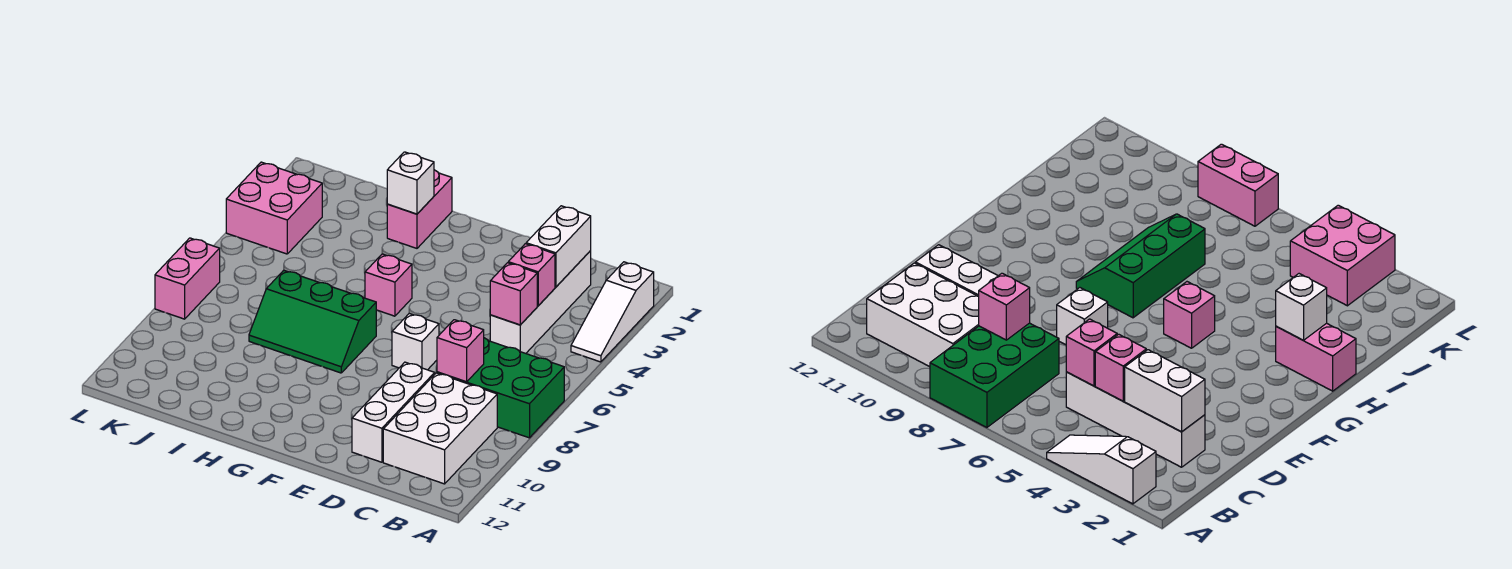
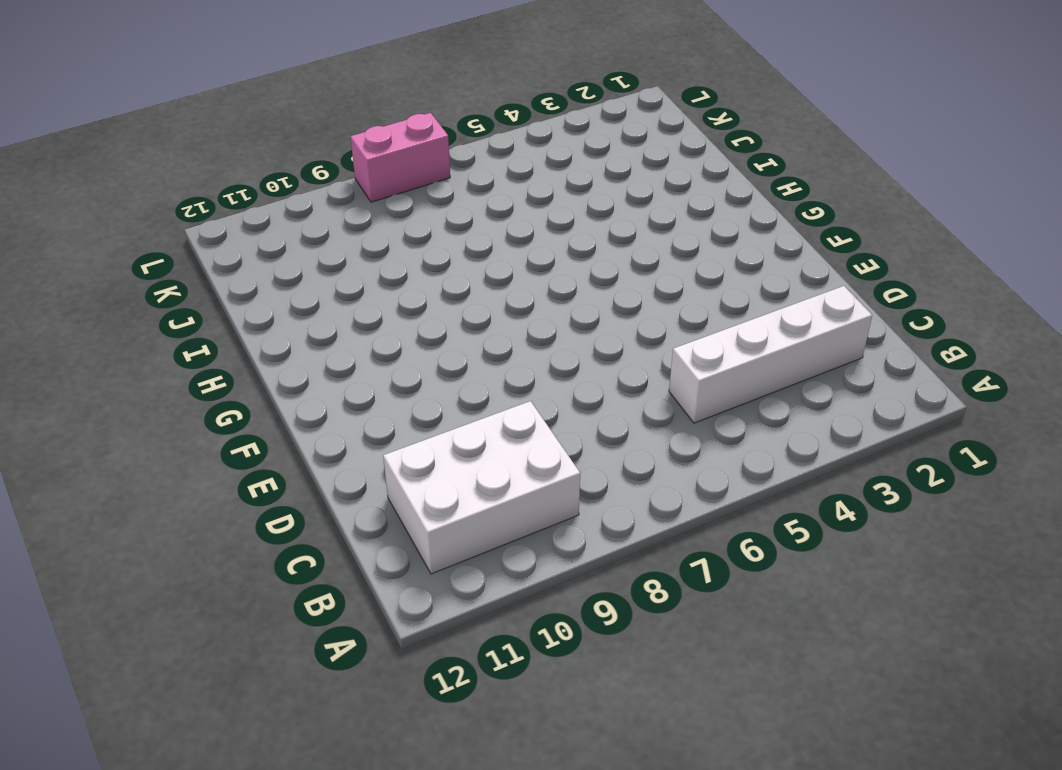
none -> white slope A2:A4 level 1 top 2
none -> green brick A7:C8 level 1
none -> white brick D9:D11 level 1

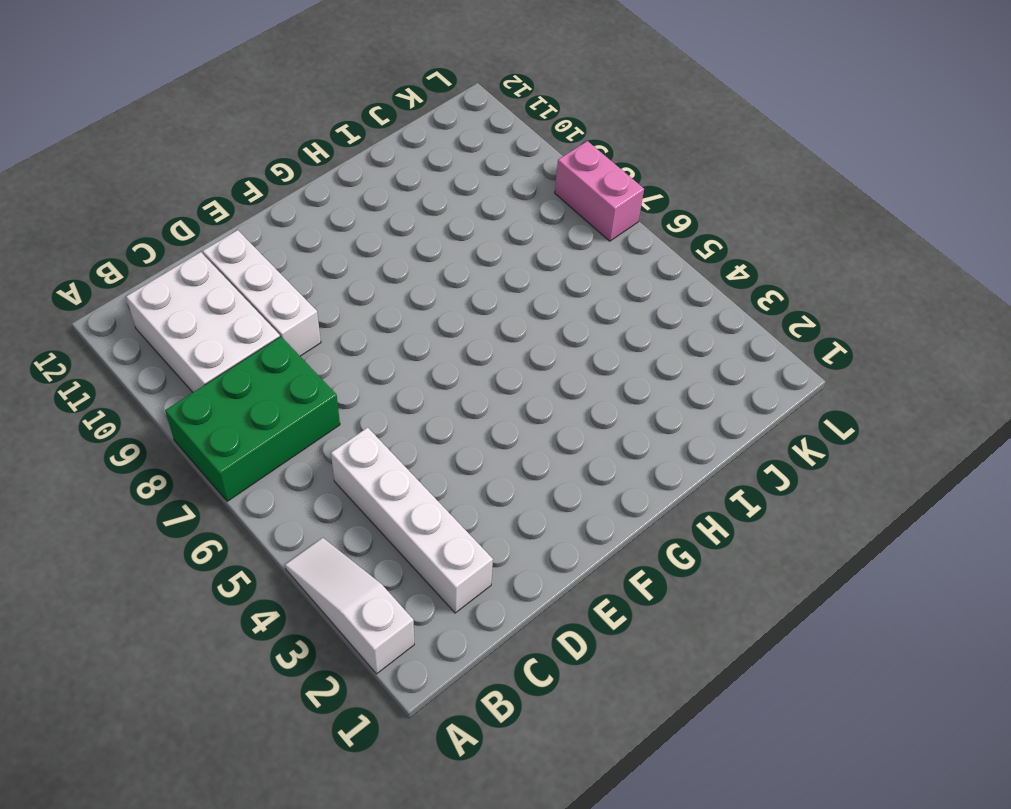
none -> white brick E7 level 1
none -> pink brick G5 level 1
none -> green slope G7:I8 level 1 top 7

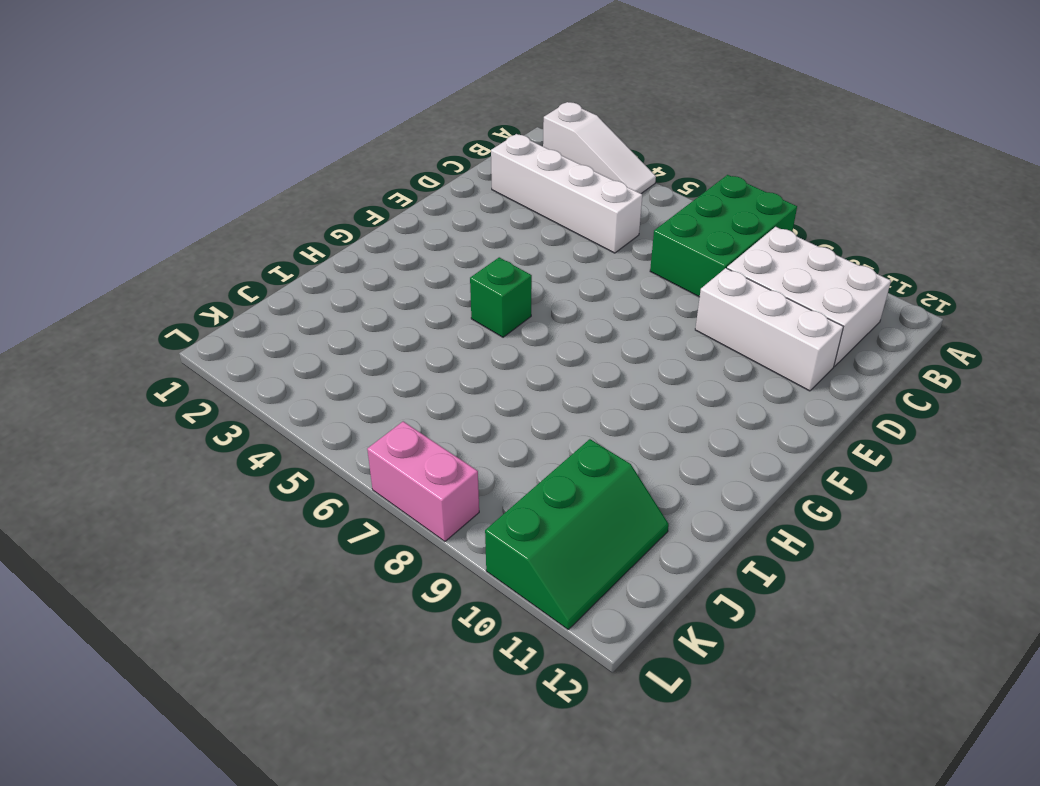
green brick G5 level 1 -> pink brick G5 level 1
green slope J10:L11 level 1 top 10 -> green slope G7:I8 level 1 top 7
none -> white brick E7 level 1
none -> pink brick H1:H2 level 1
none -> pink brick K3:L4 level 1

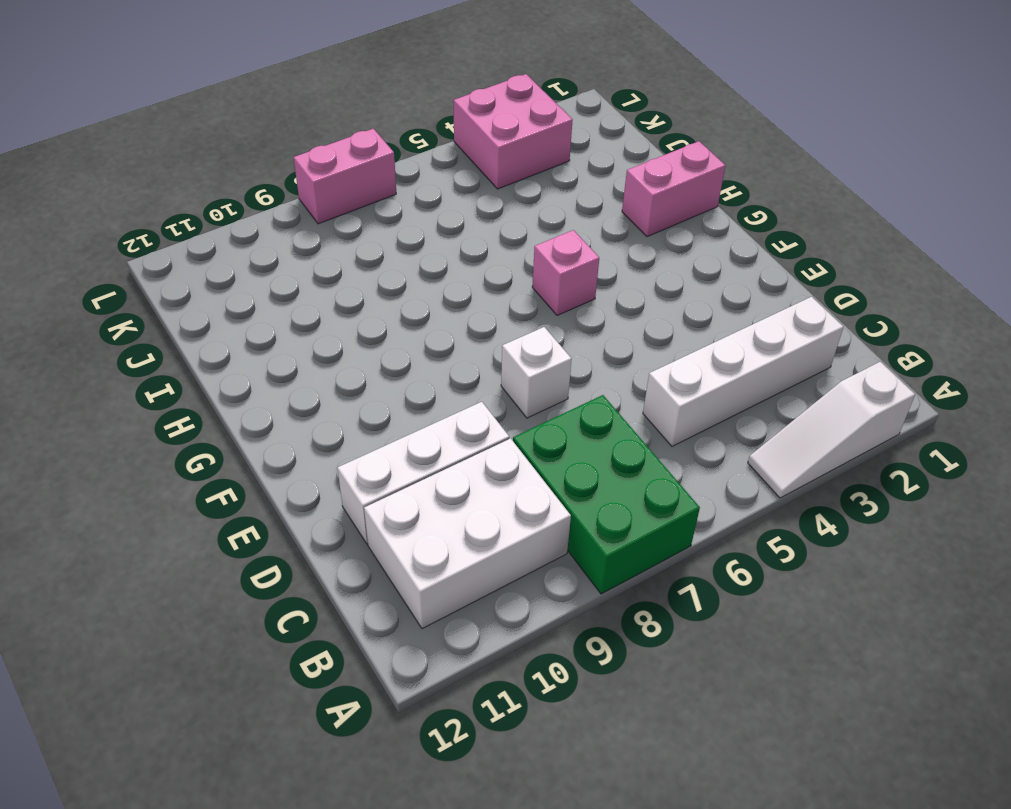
none -> green slope G7:I8 level 1 top 7
none -> white brick C2:C3 level 2
none -> pink brick C4 level 2

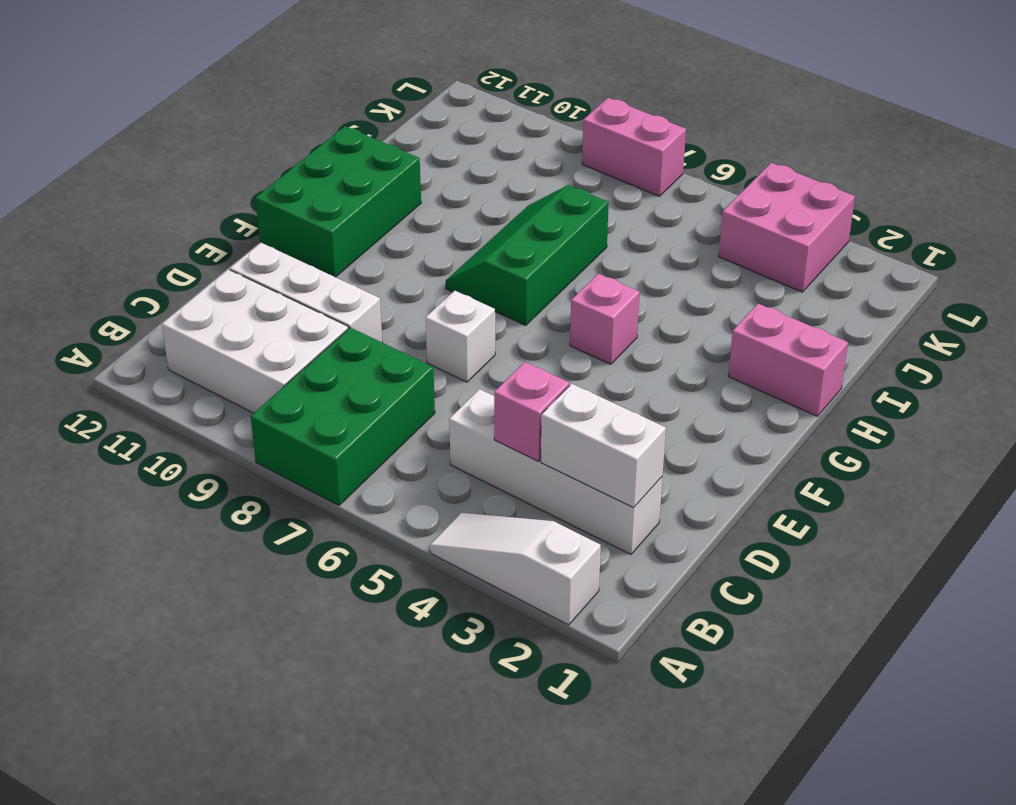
green brick F11:H12 level 1 -> none
none -> pink brick C5 level 2
none -> pink brick C8 level 2
none -> white brick H2 level 2

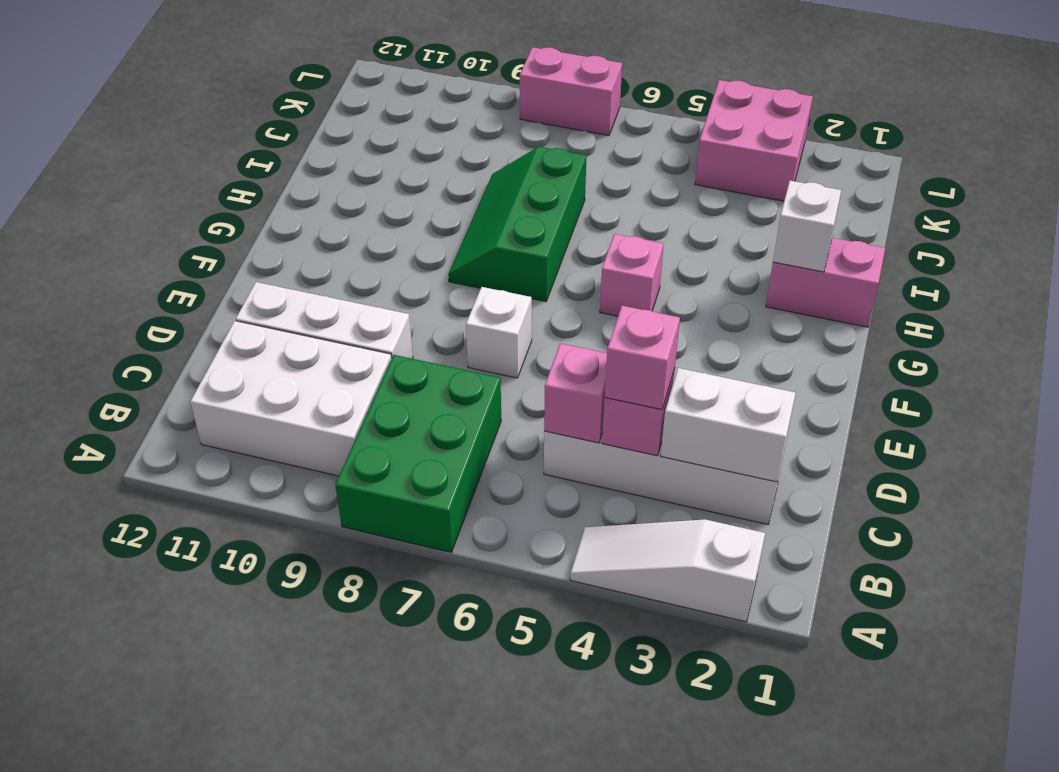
pink brick C4 level 3 -> pink brick C8 level 2

